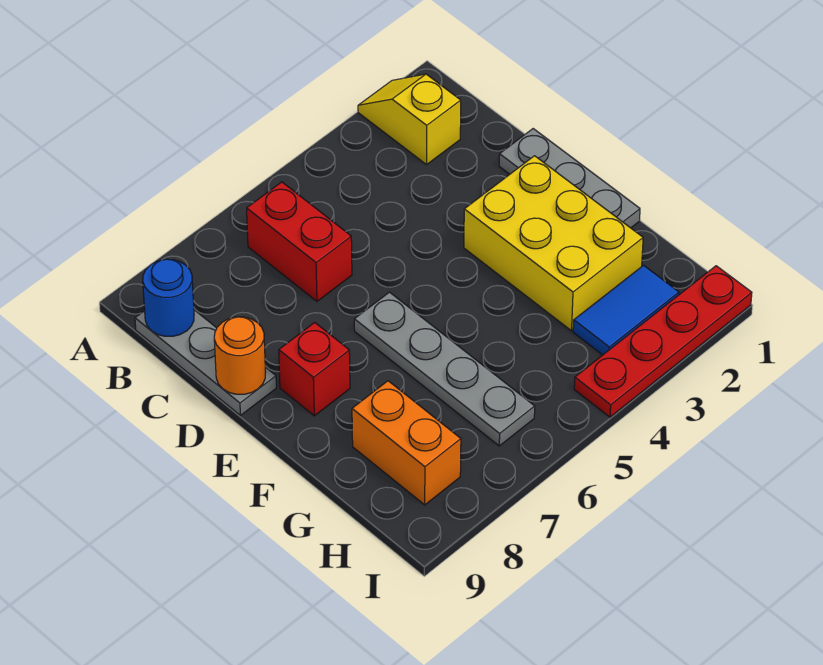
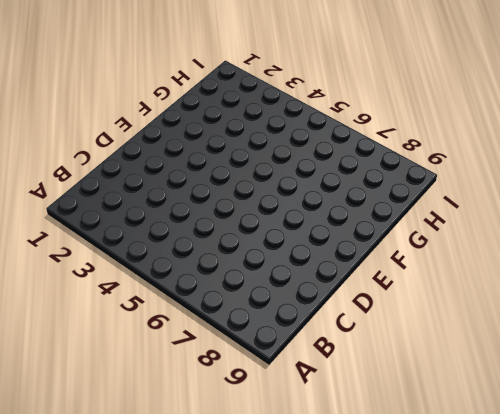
none -> yellow slope A2:B2 level 1 top B
none -> red brick B6:C6 level 1
none -> grey plate B9:D9 level 1

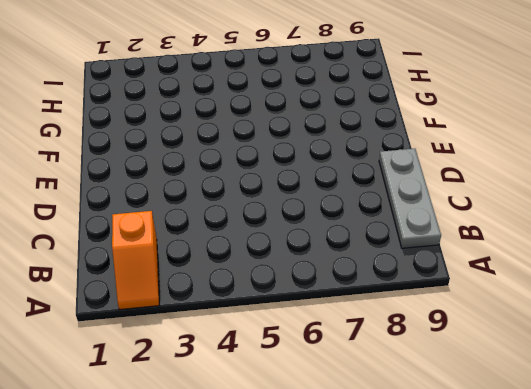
orange slope A2:B2 level 1 top B -> yellow slope A2:B2 level 1 top B
none -> red brick B6:C6 level 1
none -> grey plate D1:F1 level 1
none -> yellow brick E2:G3 level 1

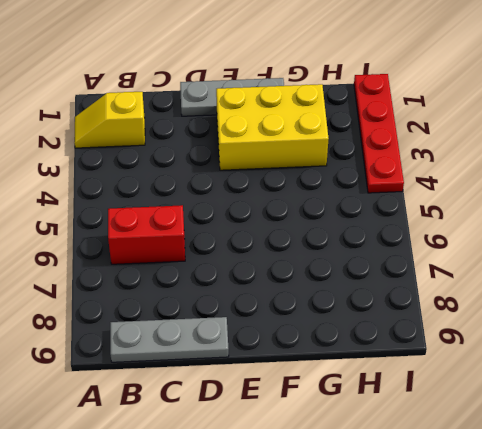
none -> grey plate E6:H6 level 1
none -> red brick E8 level 1
none -> orange brick G8:H8 level 1

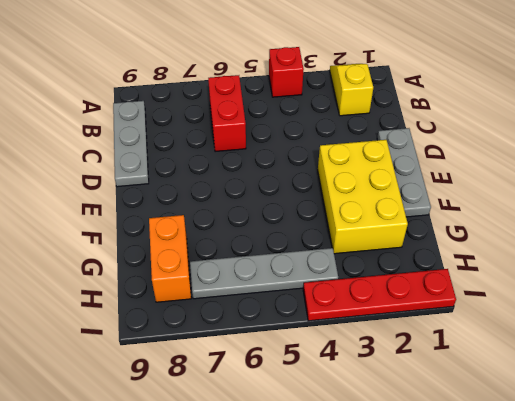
red brick A4 level 1 -> red brick E8 level 1
grey plate H4:H7 level 1 -> grey plate E6:H6 level 1
none -> blue tile H2:H3 level 1
none -> blue round brick B9 level 2
none -> orange round brick D9 level 2

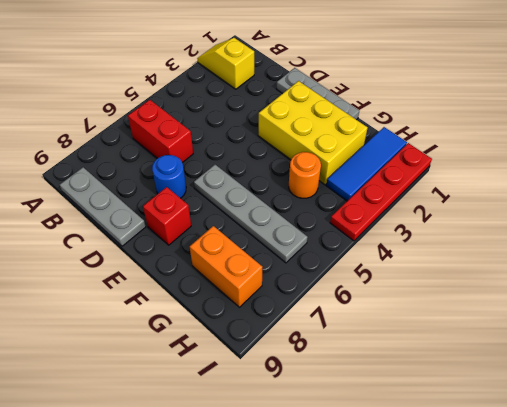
blue round brick D7 level 1 -> blue round brick B9 level 2
orange round brick G4 level 1 -> orange round brick D9 level 2
blue tile H1:H3 level 1 -> blue tile H2:H3 level 1

